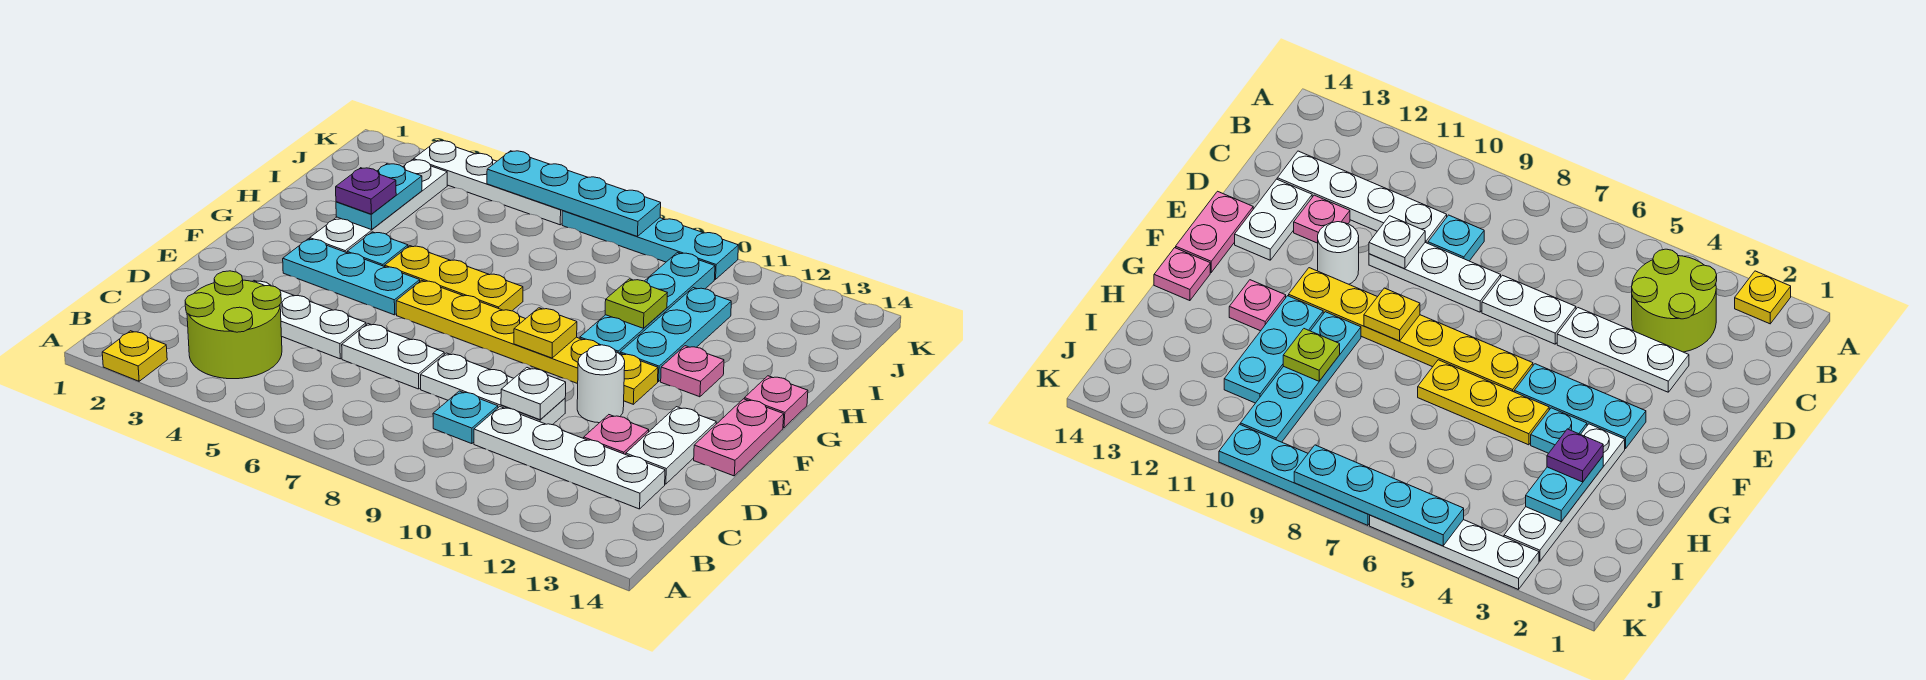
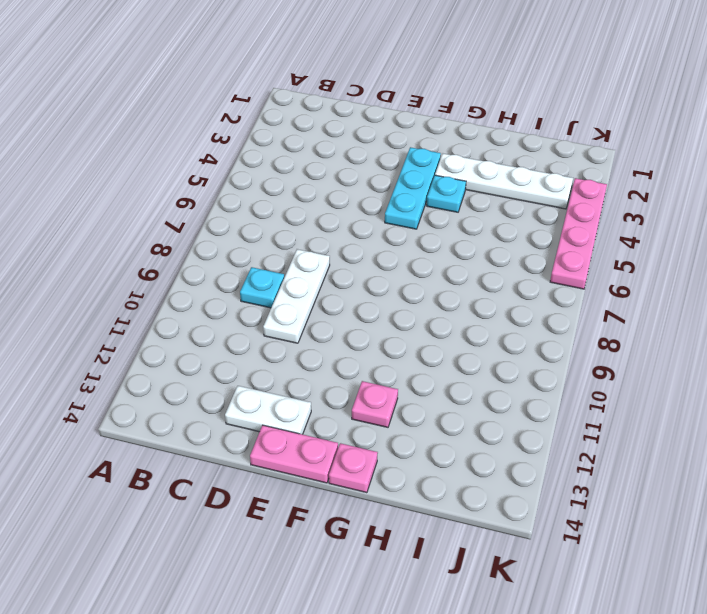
pink plate K3:K6 level 1 -> white plate K3:K6 level 1
none -> yellow plate A2 level 1
none -> lime round brick B3:C4 level 1
none -> white plate C10:C13 level 1

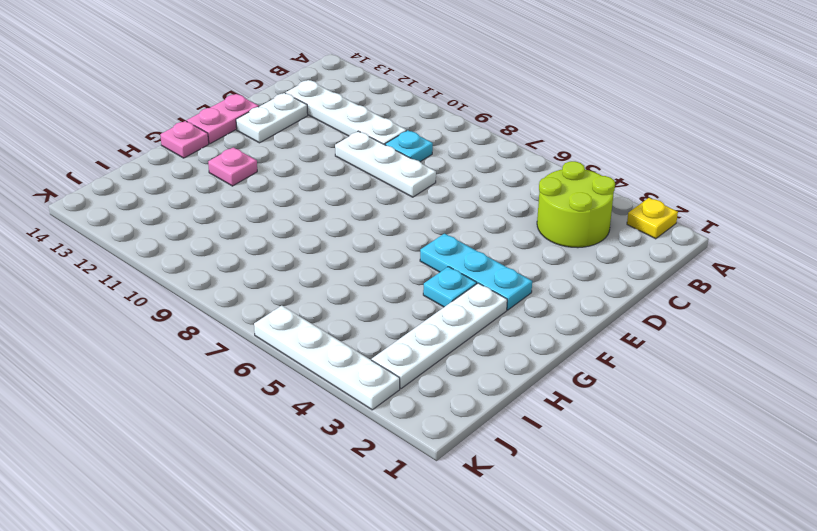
none -> white plate D3:D5 level 1
none -> white plate D6:D7 level 1
none -> pink plate D12 level 1

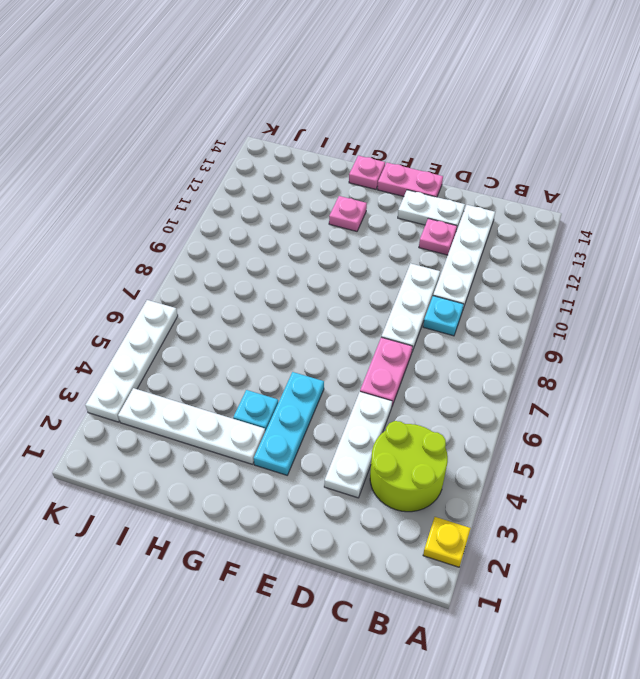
pink plate D6:D7 level 1 -> white plate D6:D7 level 1
none -> white round brick E11 level 1
none -> yellow plate F6:F11 level 1
none -> yellow plate G5:G7 level 1

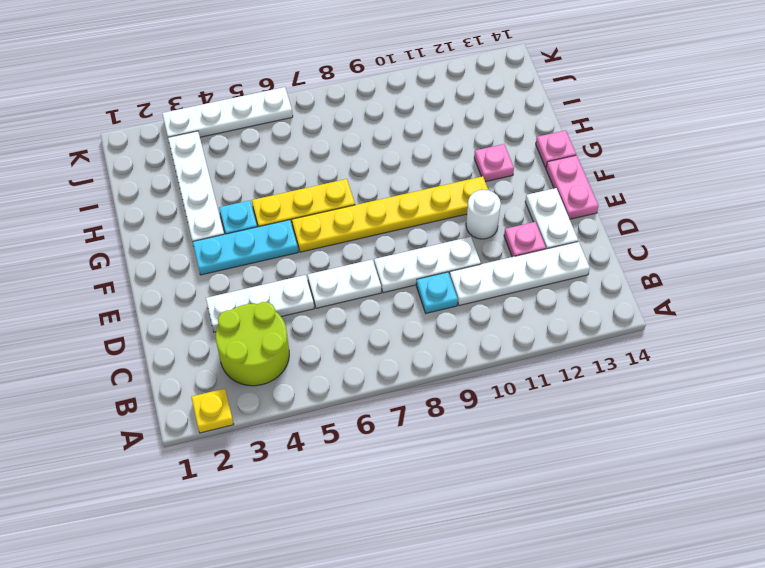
none -> cyan plate G10:J10 level 1
none -> cyan plate G11:I11 level 1
none -> cyan plate K7:K10 level 1

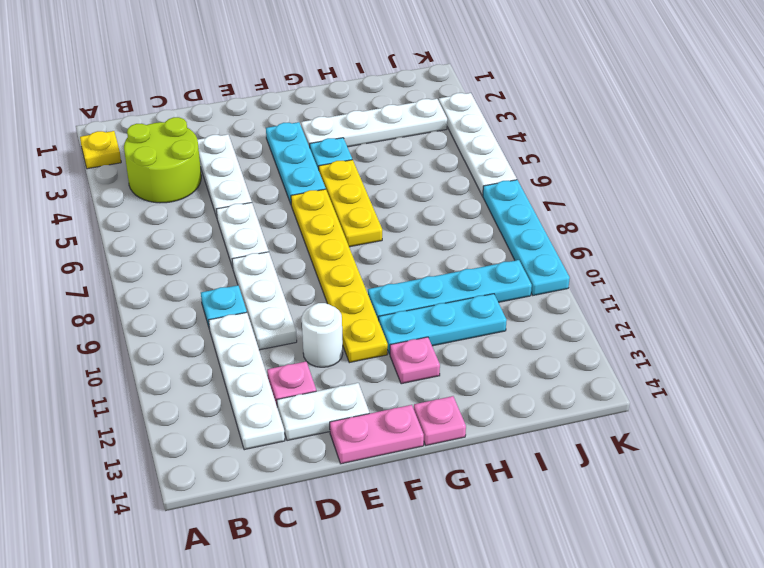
none -> white plate D10 level 2
none -> yellow plate F9 level 2
none -> cyan plate H3:I3 level 2

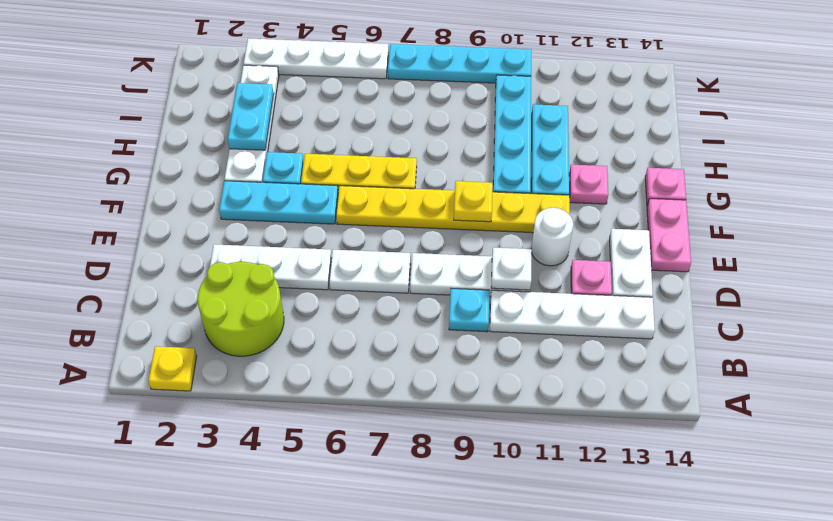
none -> lime plate H10 level 2
none -> cyan plate K5:K8 level 2
none -> purple plate H3 level 3

